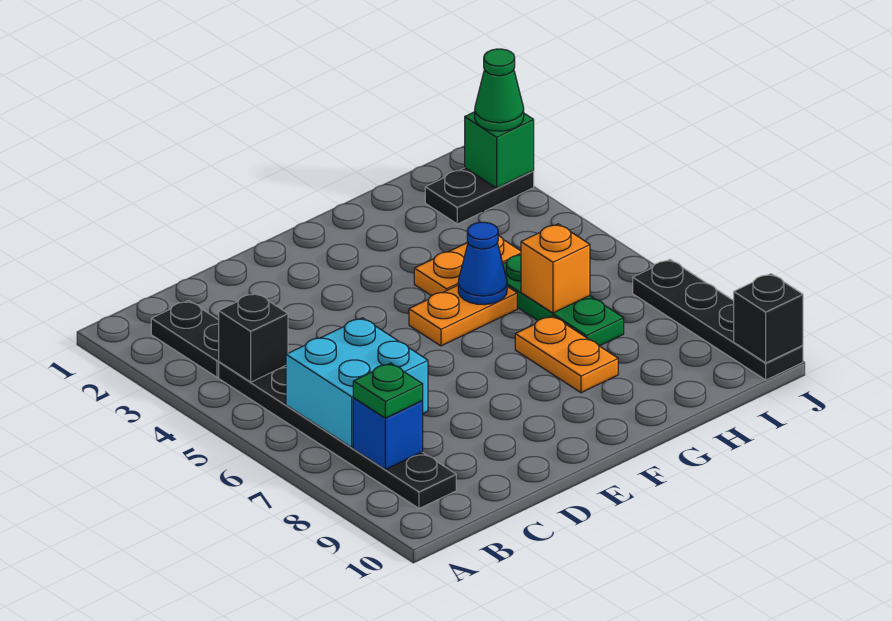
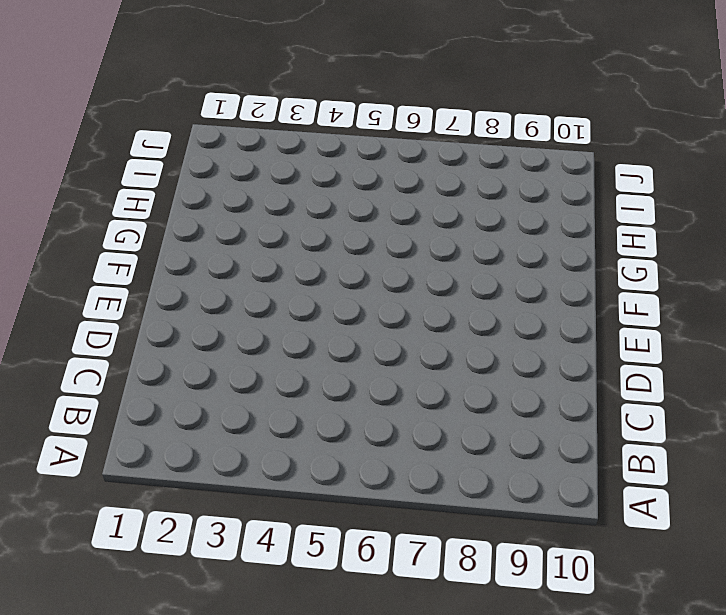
none -> black plate B2:B3 level 1
none -> black plate B4:B9 level 1
none -> orange plate F5:G5 level 1

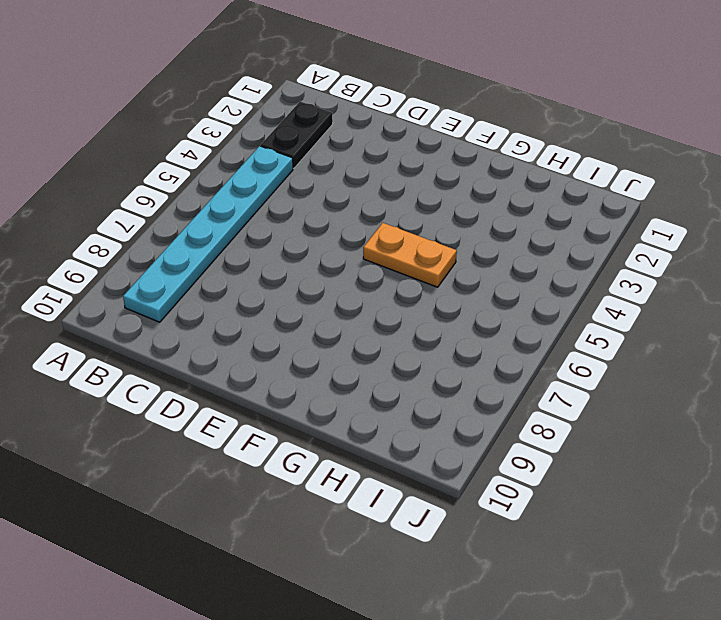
cyan plate B4:B9 level 1 -> black plate B4:B9 level 1
none -> orange plate G4:H4 level 1
none -> orange plate G7:G8 level 1
none -> green plate H5:H7 level 1

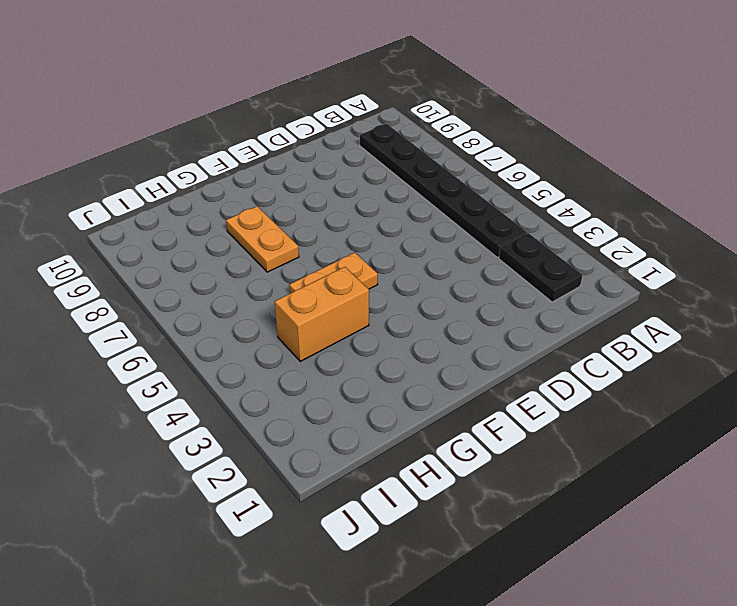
orange brick G4:H4 level 1 -> orange plate G4:H4 level 1
none -> green plate H5:H7 level 1
none -> black plate I2:J2 level 1
none -> black plate J7:J10 level 1

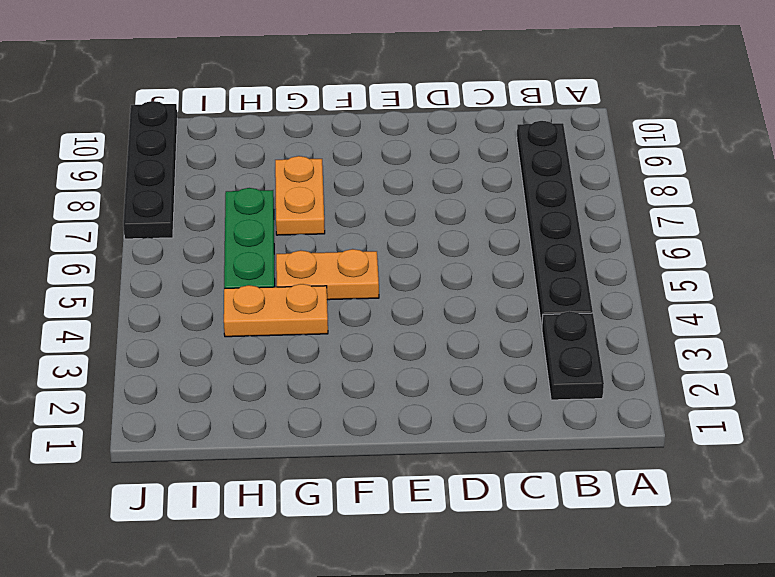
none -> black plate I2:J2 level 1
none -> black brick B4 level 2
none -> cyan brick B6:C7 level 2

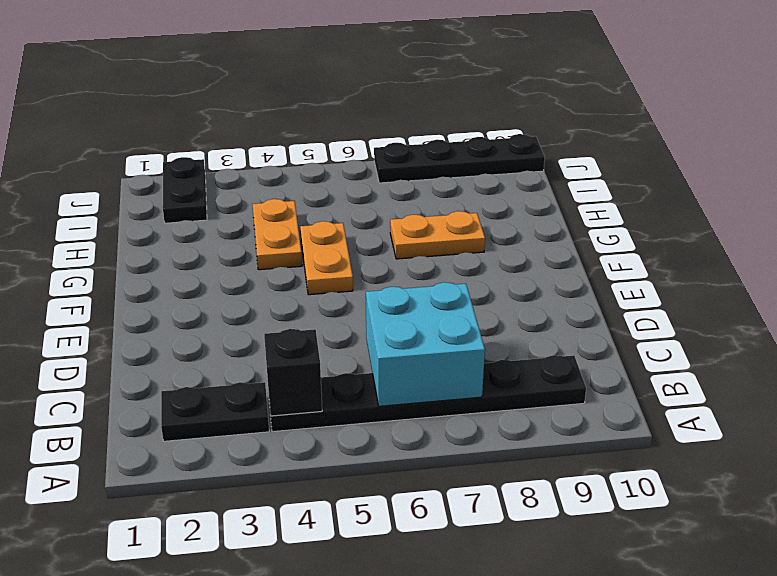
none -> green plate H5:H7 level 1
none -> blue brick B8 level 2
none -> blue cone G5 level 2

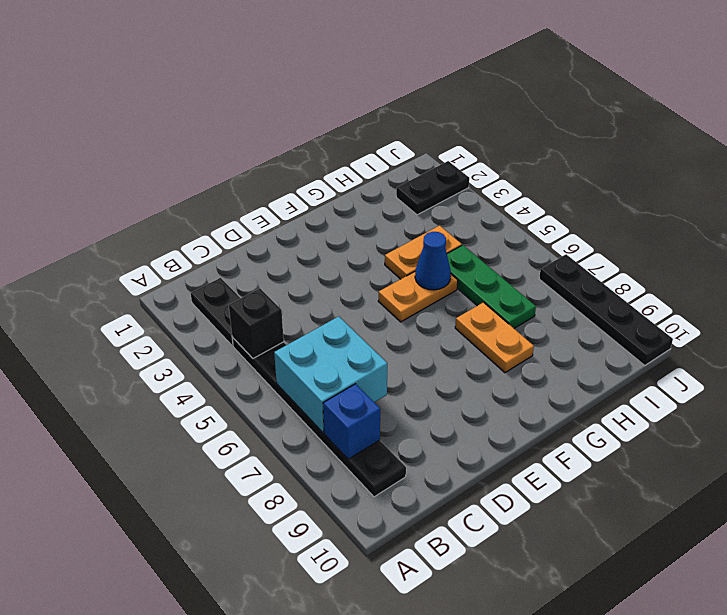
none -> orange brick H6 level 2
none -> green brick J2 level 2
none -> black brick J10 level 2

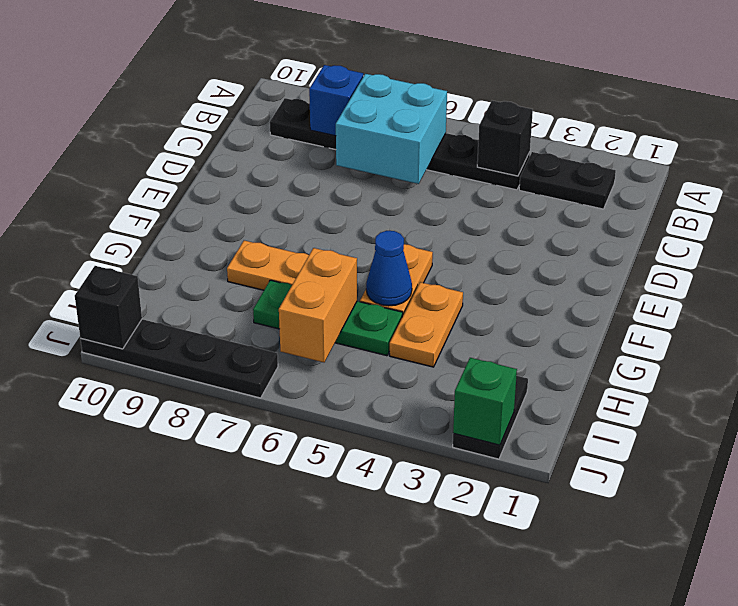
orange brick H6:I6 level 2 -> orange brick H6 level 2
none -> green plate B8 level 3
none -> green cone J2 level 3

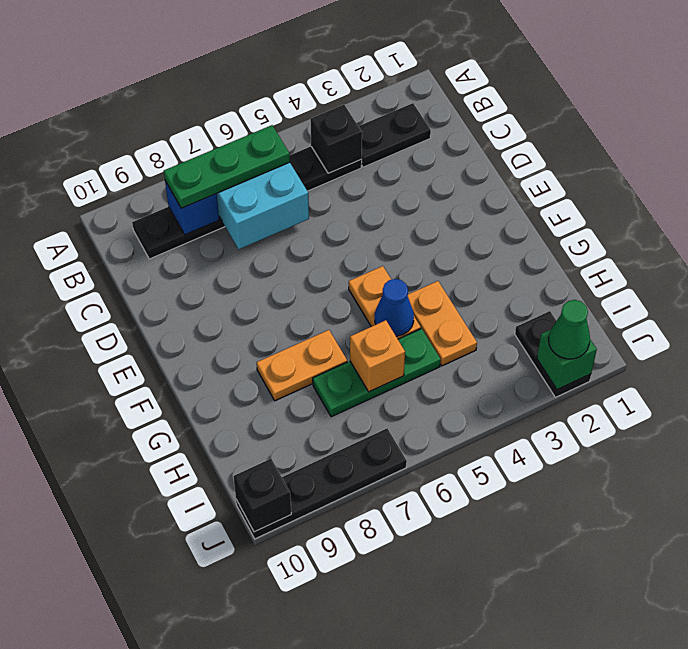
green plate B6:B8 level 3 -> green plate B8 level 3

